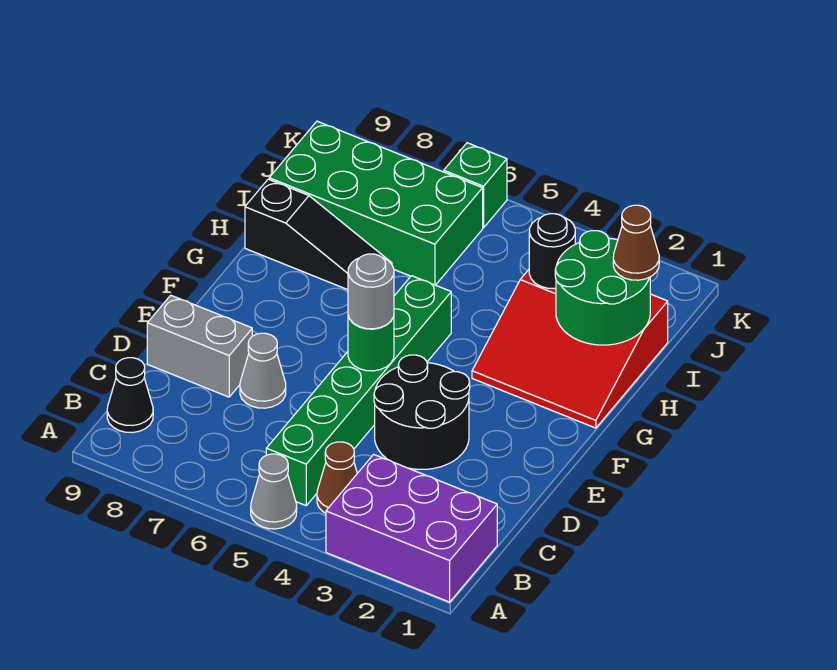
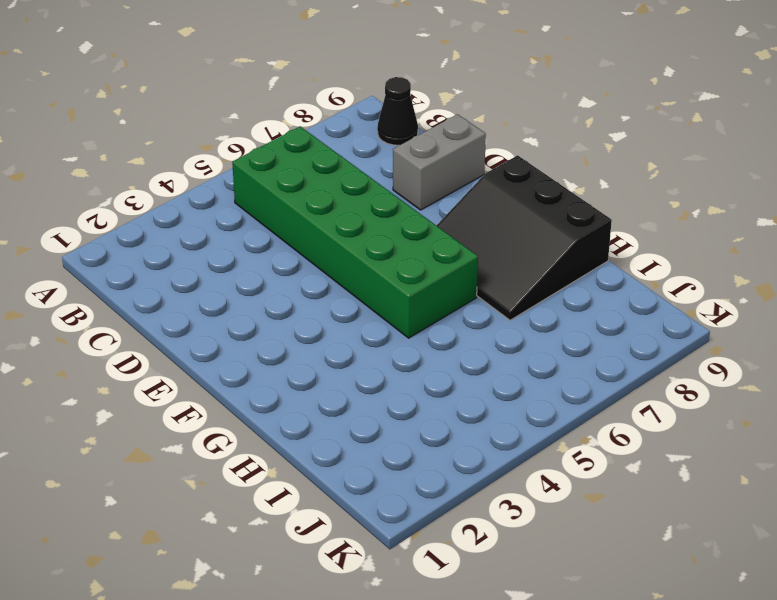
green brick B5:G6 level 1 -> green brick B5:G5 level 1
black slope F7:H9 level 1 top 9 -> black slope H7:H9 level 1 top 9
none -> purple brick A1:B3 level 1
none -> grey cone A5 level 1
none -> brown cone B4 level 1

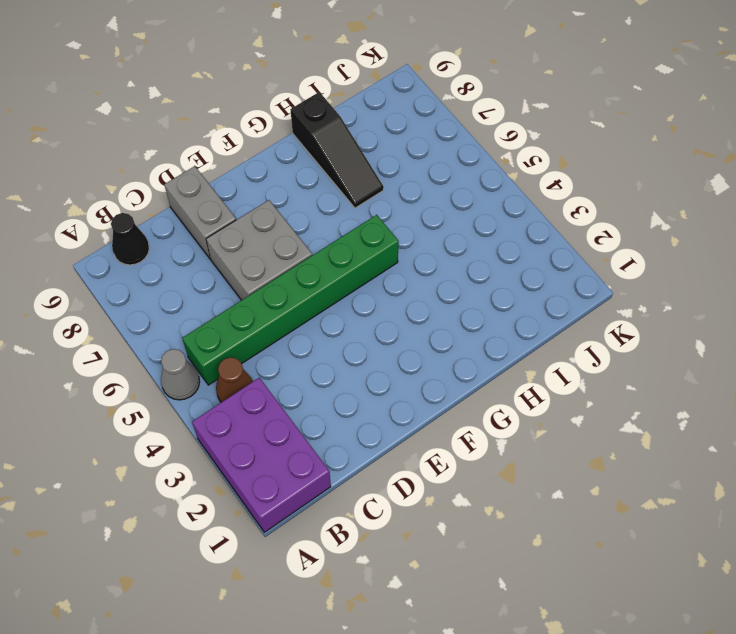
grey brick D6:E7 level 1 -> grey cone D7 level 1
none -> black round brick D3:E4 level 1
none -> red slope G1:I3 level 1 top I
none -> green brick I6:J9 level 1

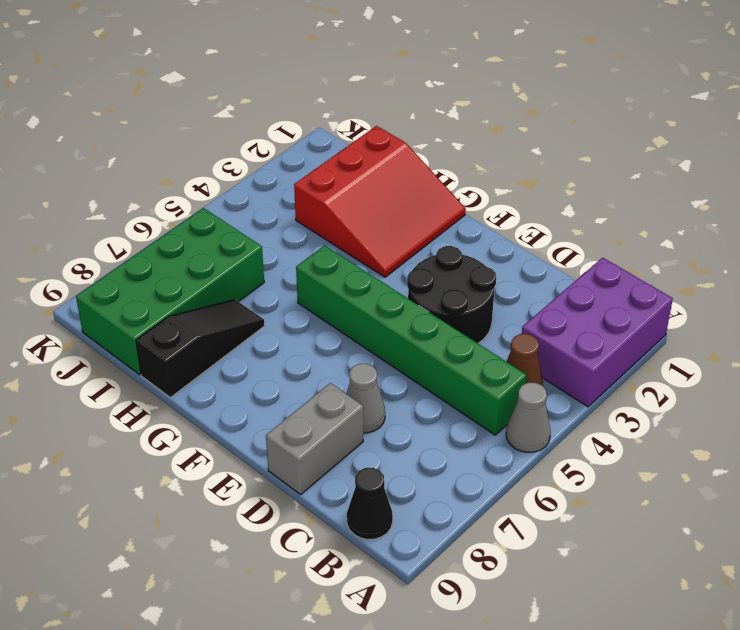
none -> green brick K6 level 1
none -> green round brick E5 level 2
none -> green round brick H1:I2 level 2

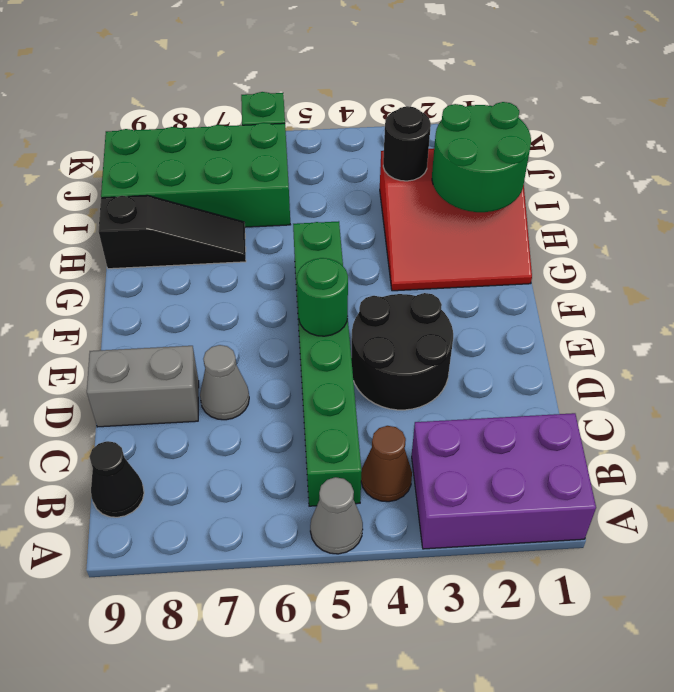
none -> grey round brick E5 level 3
none -> brown cone I1 level 3

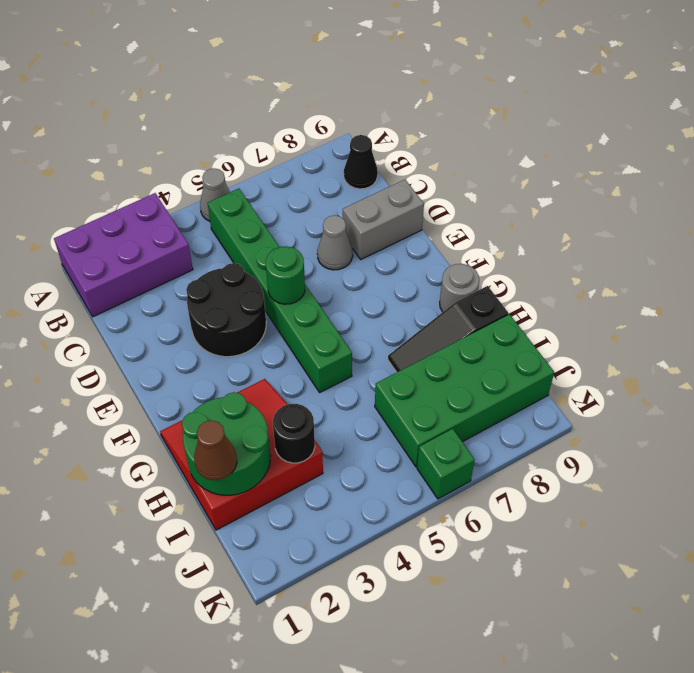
grey round brick G9 level 1 -> grey round brick E5 level 3
none -> brown cone B4 level 1

